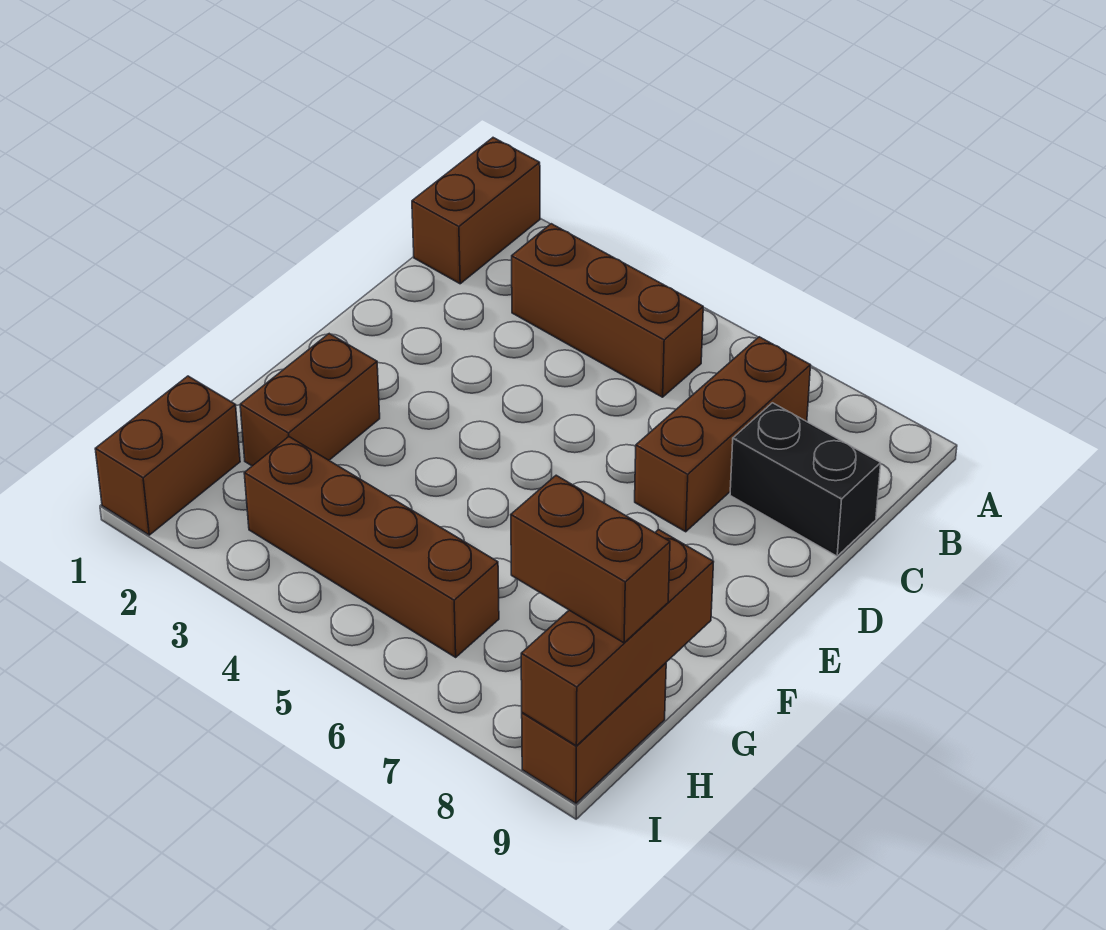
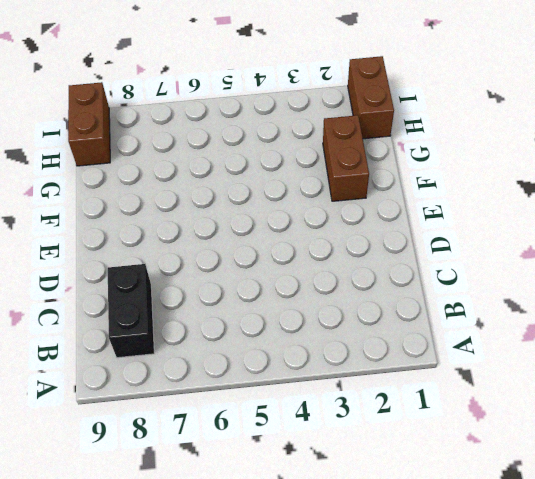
black brick B8:C8 level 1 -> black brick C8:C9 level 1
none -> brown brick A1:B1 level 1
none -> brown brick B3:B5 level 1

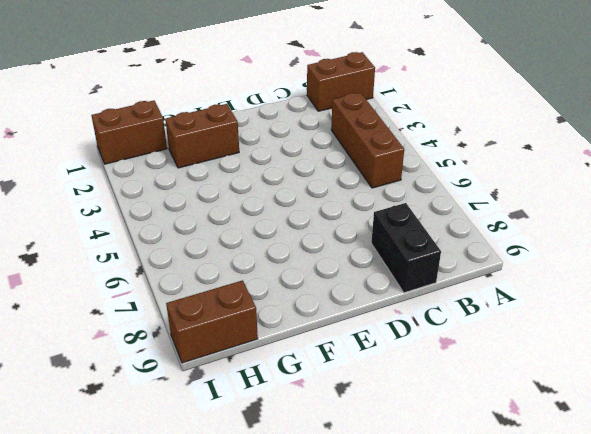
none -> brown brick B7:D7 level 1
none -> brown brick H3:H6 level 1

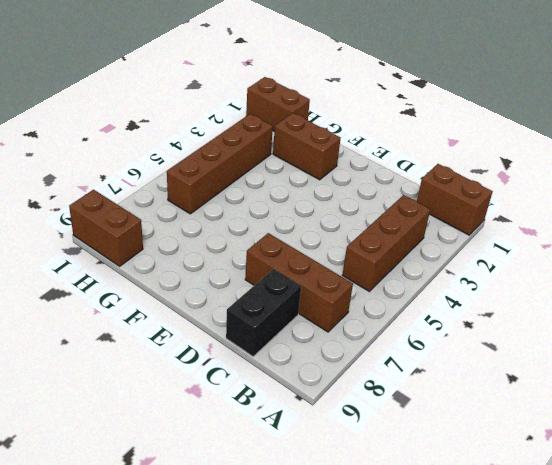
none -> brown brick G9:I9 level 2
none -> brown brick H8:H9 level 3

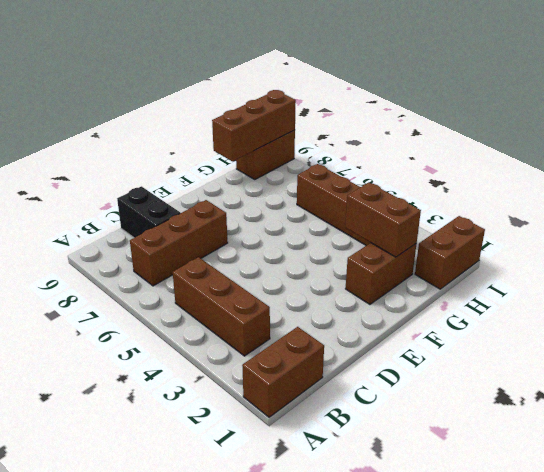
brown brick G2:G3 level 2 -> brown brick H8:H9 level 3

